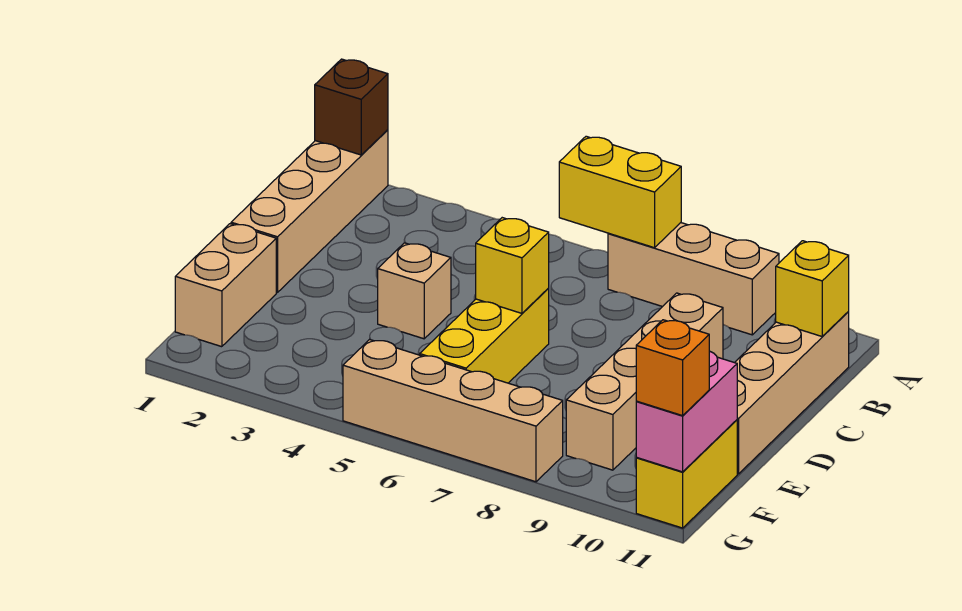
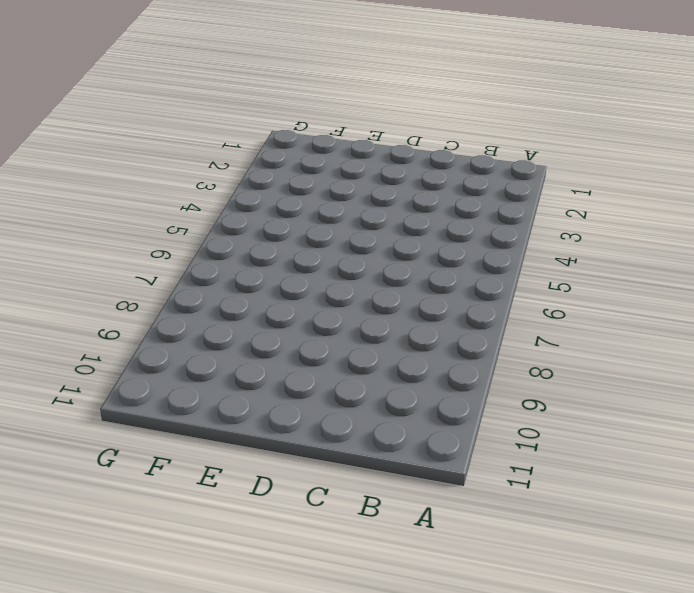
none -> tan brick A1:D1 level 1
none -> tan brick A7:A9 level 1
none -> tan brick B11:E11 level 1

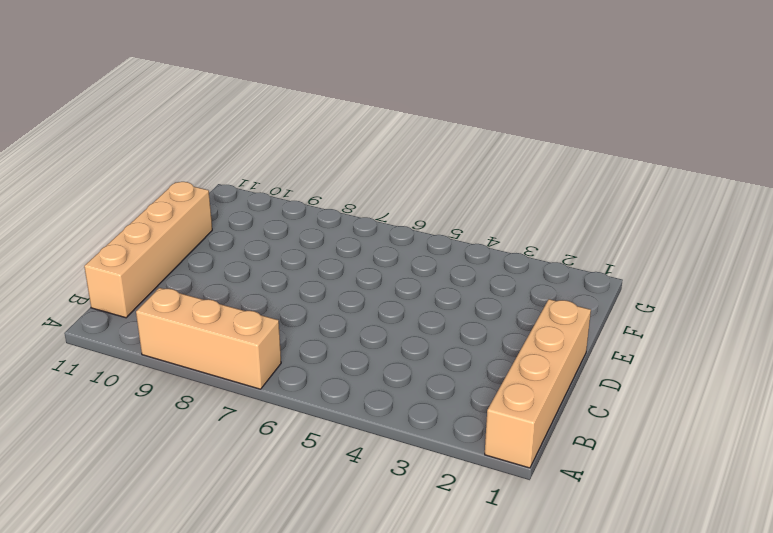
none -> tan brick C9:F9 level 1
none -> tan brick D4 level 1
none -> yellow brick D6:F6 level 1

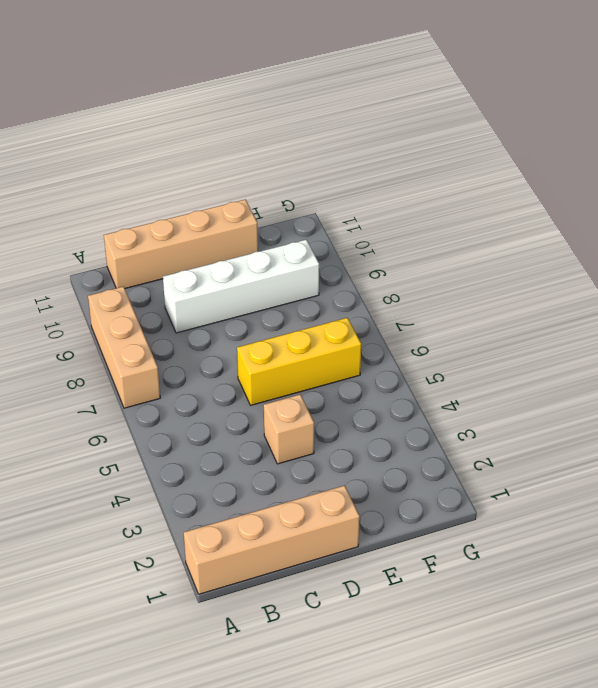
white brick C9:F9 level 1 -> tan brick C9:F9 level 1
none -> tan brick E1:F1 level 1
none -> yellow brick F11:G11 level 1
none -> tan brick G5:G8 level 1

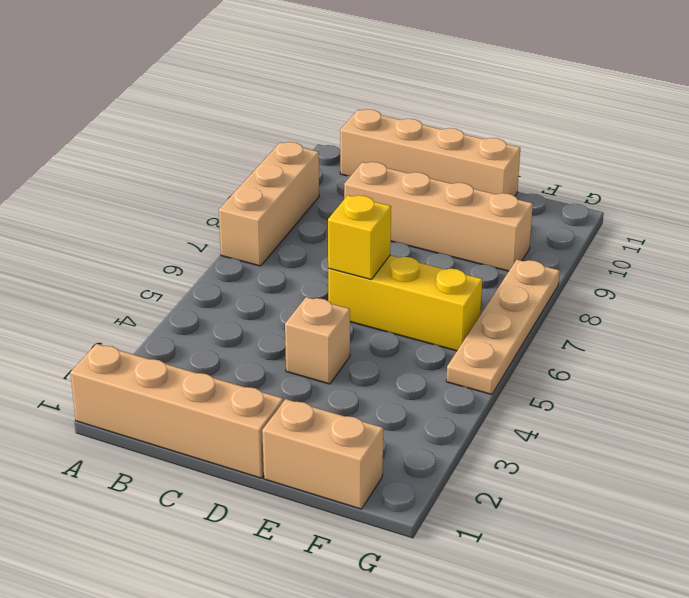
tan plate G5:G8 level 1 -> tan brick G5:G8 level 1
none -> yellow brick F11:G11 level 1
none -> brown brick A1 level 2
none -> yellow brick A6:A7 level 2

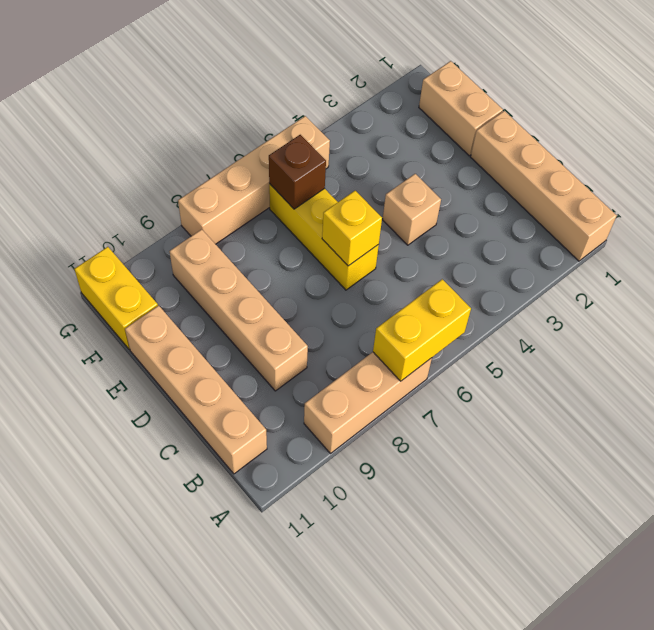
brown brick F6 level 2 -> brown brick A1 level 2
none -> yellow brick B11 level 2
none -> pink brick F11:G11 level 2
none -> orange brick G11 level 3

